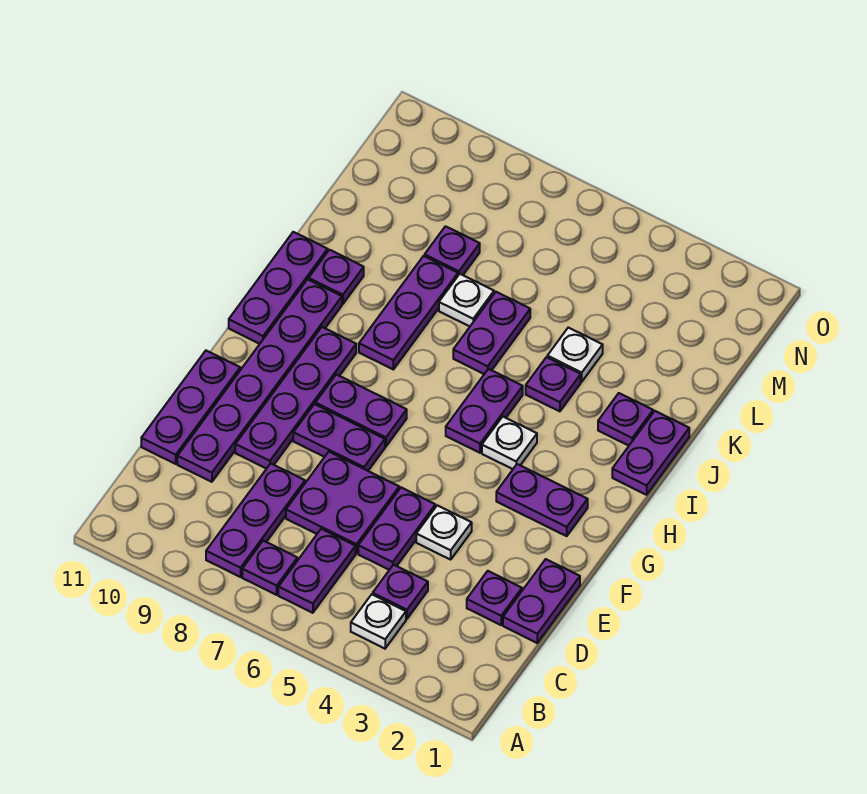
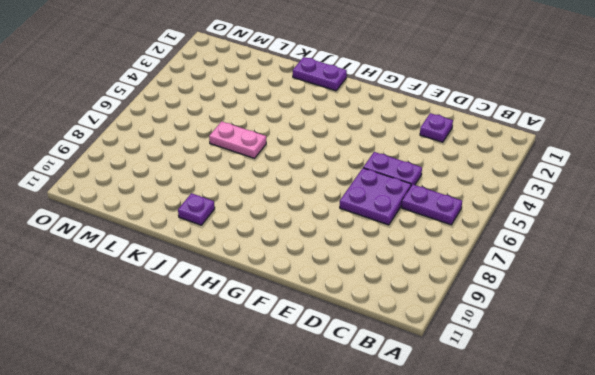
pink plate J6:K6 level 1 -> purple plate J6:K6 level 1
none -> white plate B4 level 1
none -> purple plate B7 level 1
none -> purple plate B8:D8 level 1

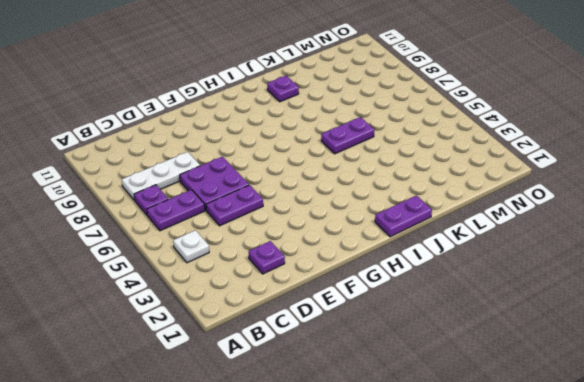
white plate B8:D8 level 1 -> purple plate B8:D8 level 1
none -> purple plate C4 level 1
none -> purple plate D1:E1 level 1
none -> purple plate D10:I10 level 1

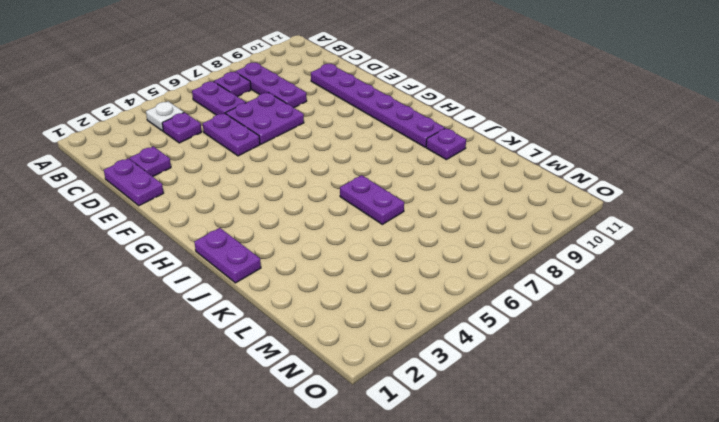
none -> purple plate D11:F11 level 1
none -> white plate E4 level 1
none -> purple plate E9:H9 level 1

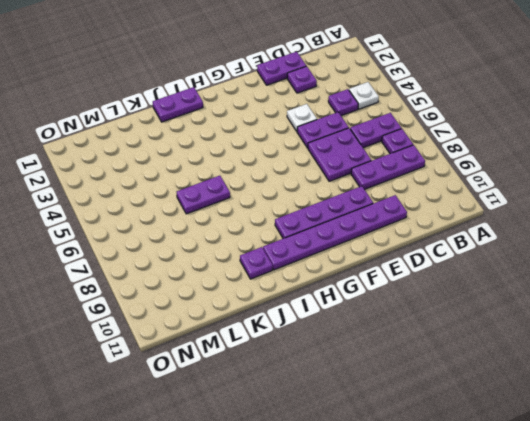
none -> purple plate D11:F11 level 1
none -> purple plate F7:F8 level 1
none -> purple plate G2:G3 level 1

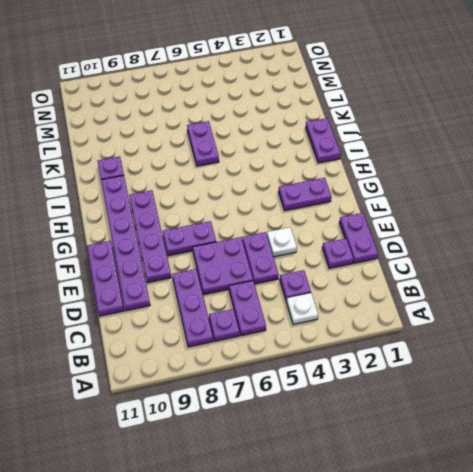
none -> purple plate G7:G8 level 1
none -> white plate H4 level 1
none -> purple plate H5:I5 level 1

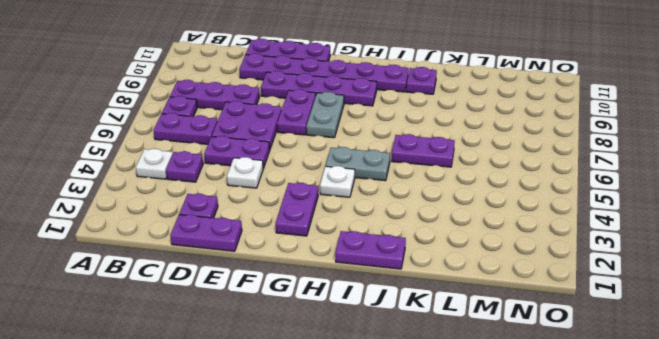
grey plate G7:G8 level 1 -> purple plate G7:G8 level 1
grey plate H5:I5 level 1 -> purple plate H5:I5 level 1
none -> purple plate H11:J11 level 1
none -> purple plate I8:K8 level 1
none -> purple plate J2 level 1

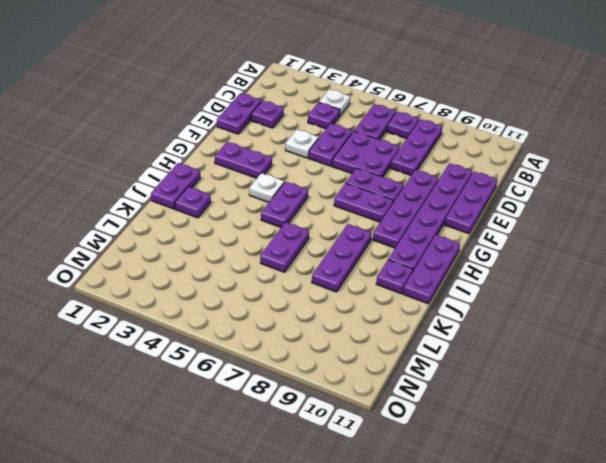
none -> purple plate J4 level 1
none -> white plate K4 level 1
none -> white plate K7 level 1

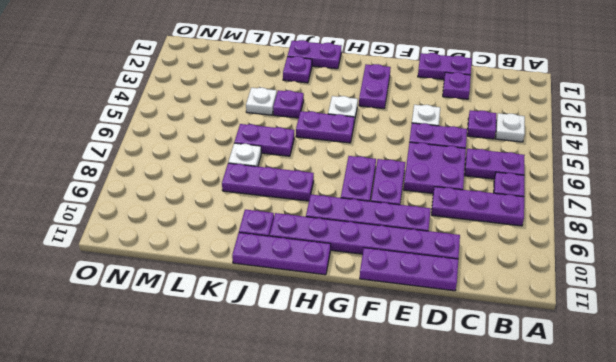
none -> purple plate L8 level 1

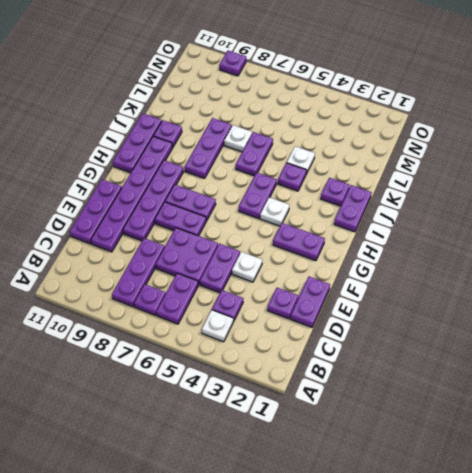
purple plate O9 level 1 -> purple plate L8 level 1

